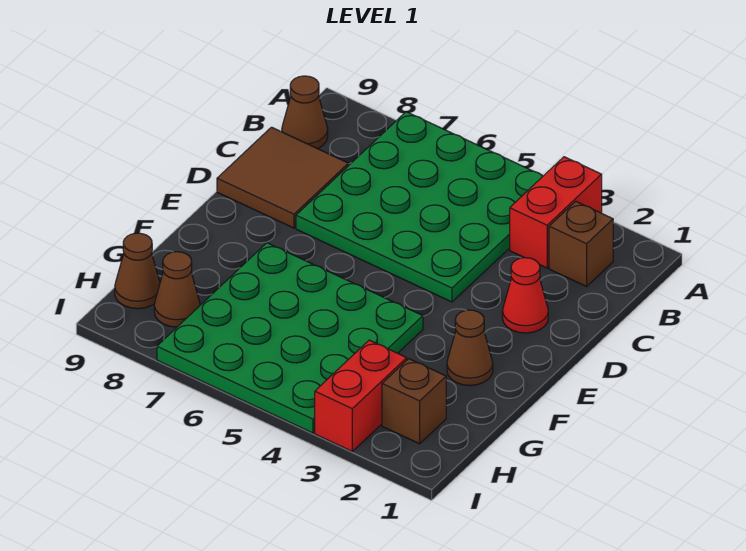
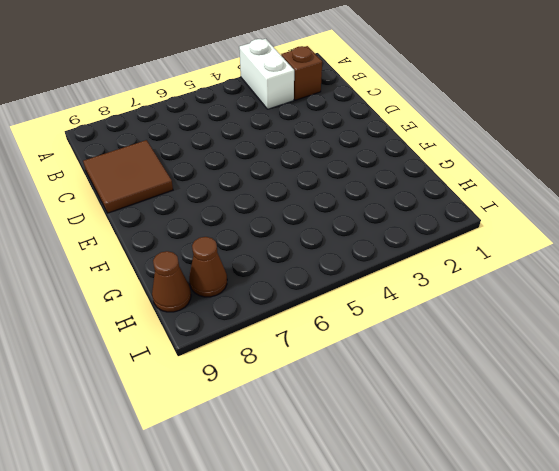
white brick A3:B3 level 1 -> red brick A3:B3 level 1
none -> green plate A4:D7 level 1
none -> brown cone B9 level 1
none -> red cone D2 level 1

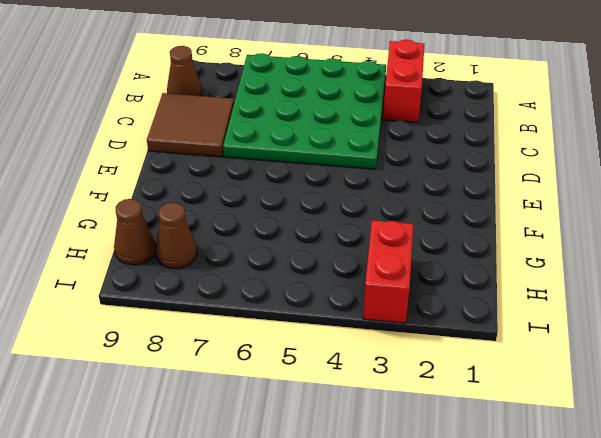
none -> brown brick B2 level 1
none -> red cone D2 level 1
none -> brown cone F2 level 1

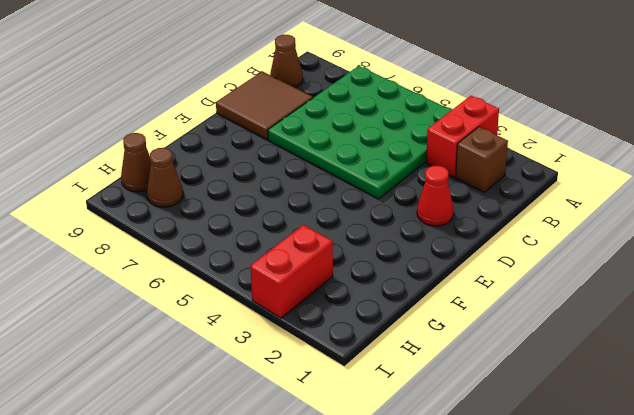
none -> brown cone F2 level 1
none -> green plate F4:I7 level 1
none -> brown brick H2 level 1

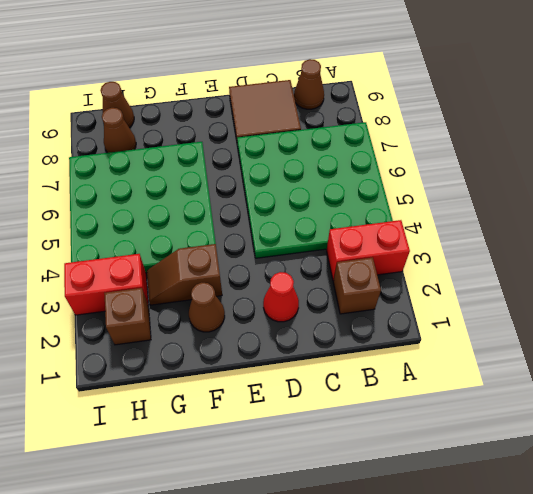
brown slope F3:G3 level 1 top F -> none

